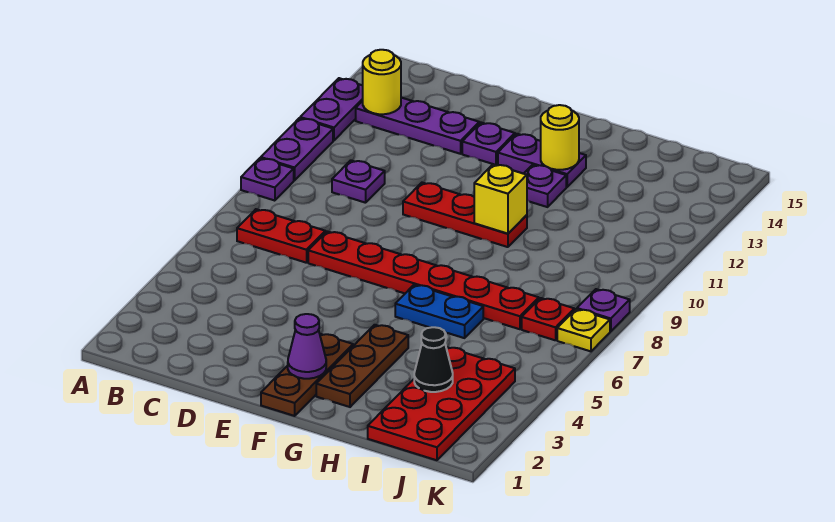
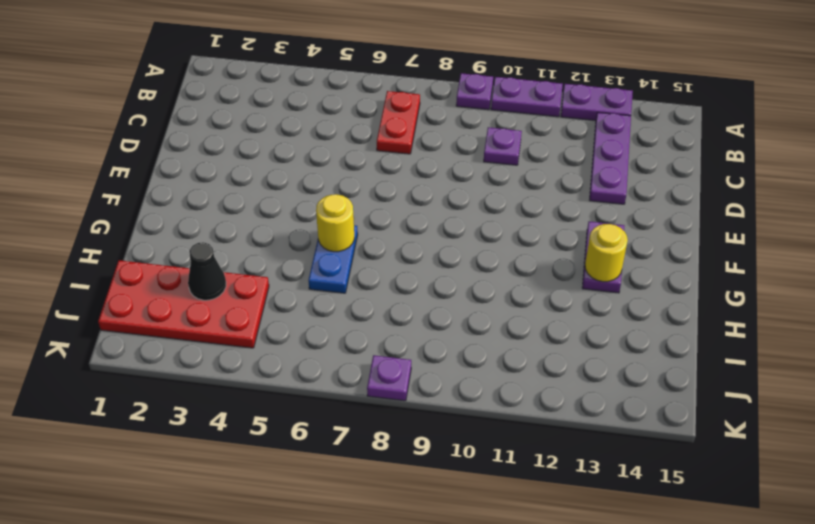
yellow round brick G6 level 2 -> yellow round brick B13 level 2
none -> red plate D7:I7 level 1
none -> red plate E10:G10 level 1
none -> purple plate E13 level 1

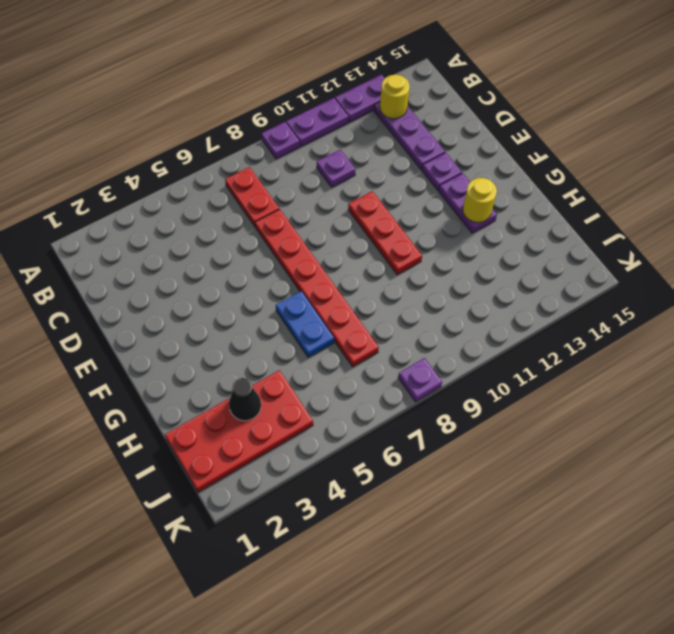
none -> brown plate F1:F3 level 1
none -> brown plate G2:G4 level 1
none -> purple plate G12 level 1

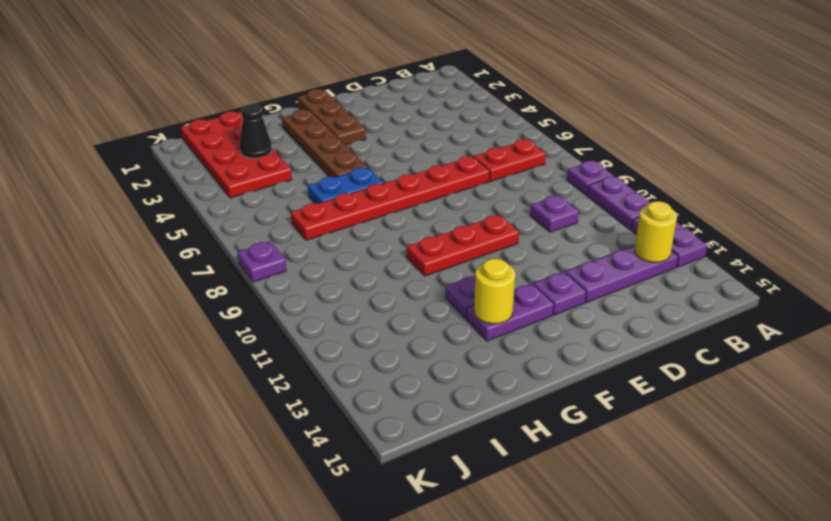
brown plate G2:G5 level 1 -> brown plate G2:G4 level 1
none -> red plate J7 level 1
none -> yellow plate K7 level 1
none -> purple cone F2 level 2

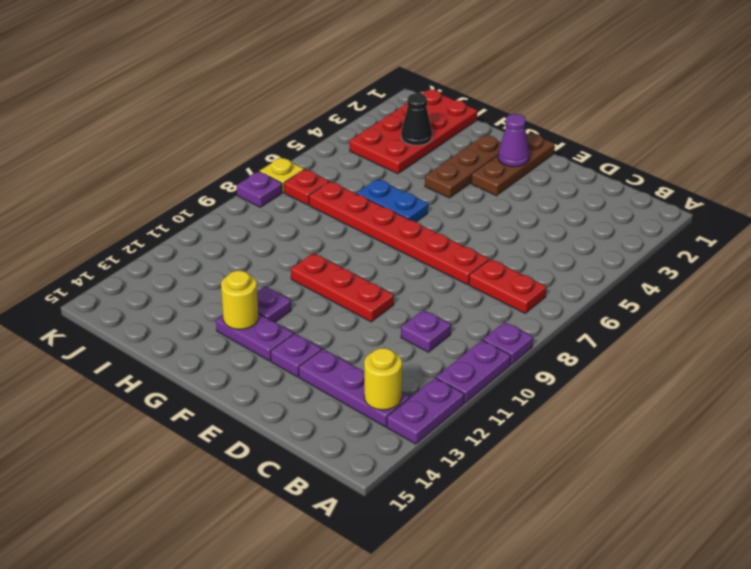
none -> yellow brick G10 level 2

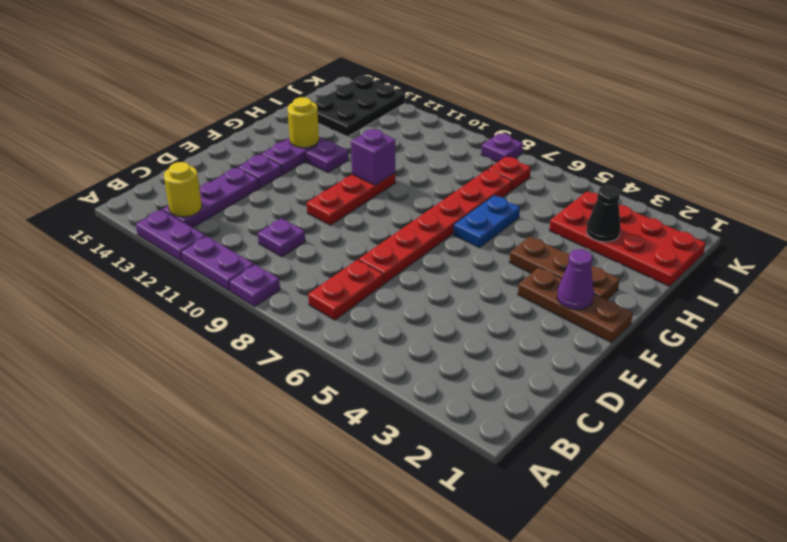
purple brick G10 level 2 -> yellow brick G10 level 2
black plate I13:K14 level 1 -> none
none -> yellow plate K7 level 1

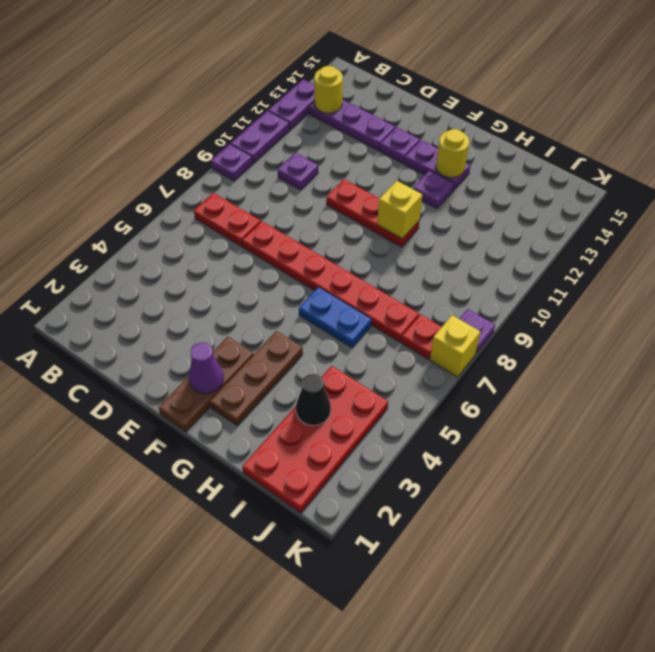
yellow brick K7 level 1 -> yellow plate K7 level 1

